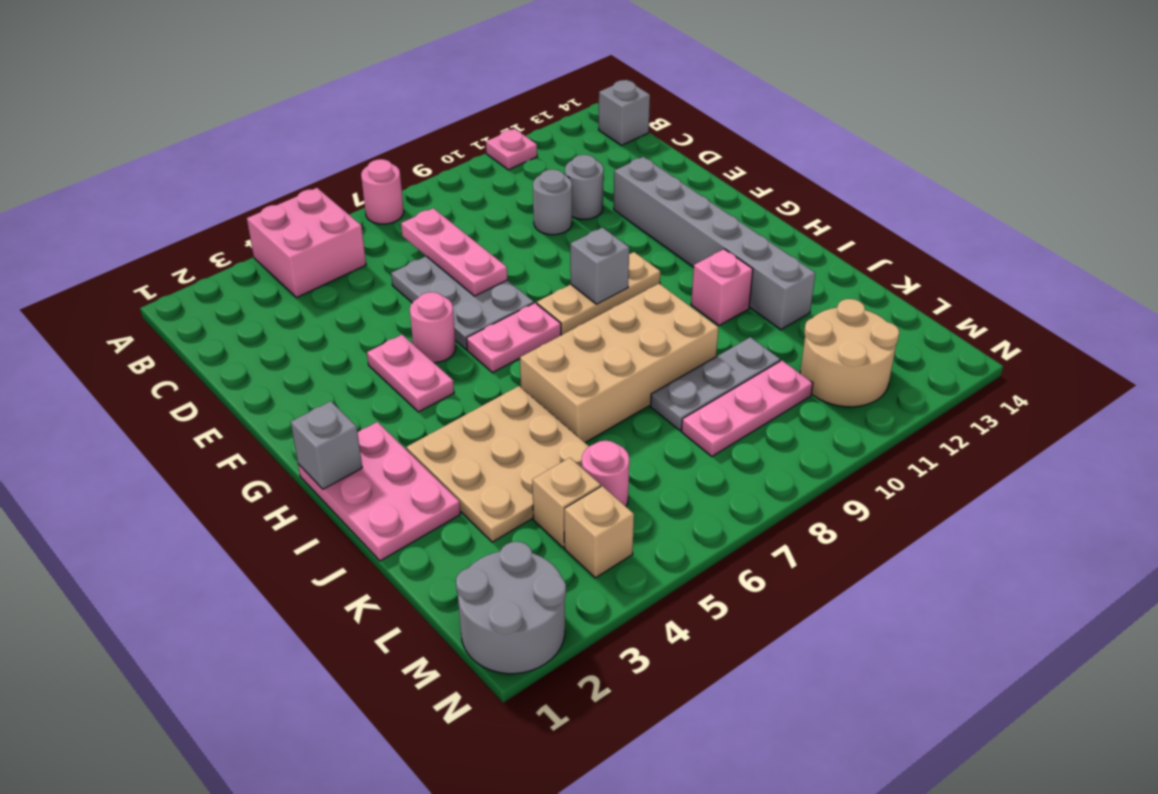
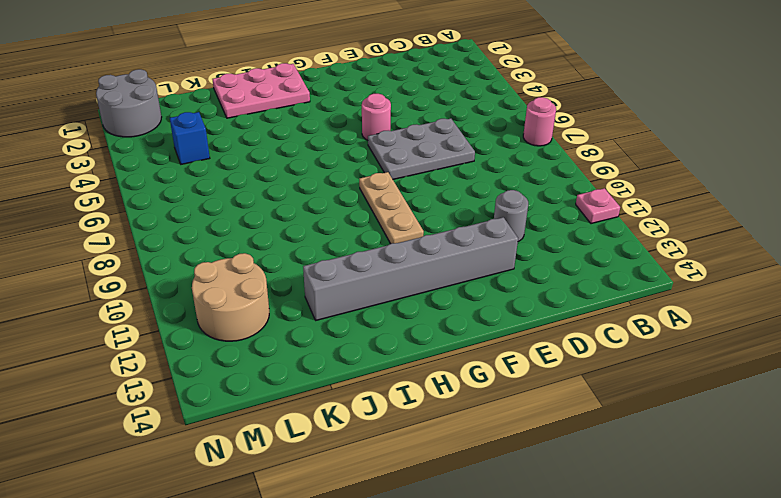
blue brick L4 level 1 -> tan brick L4 level 1
none -> pink brick A4:B5 level 1
none -> grey brick B14 level 1
none -> grey round brick D10 level 1

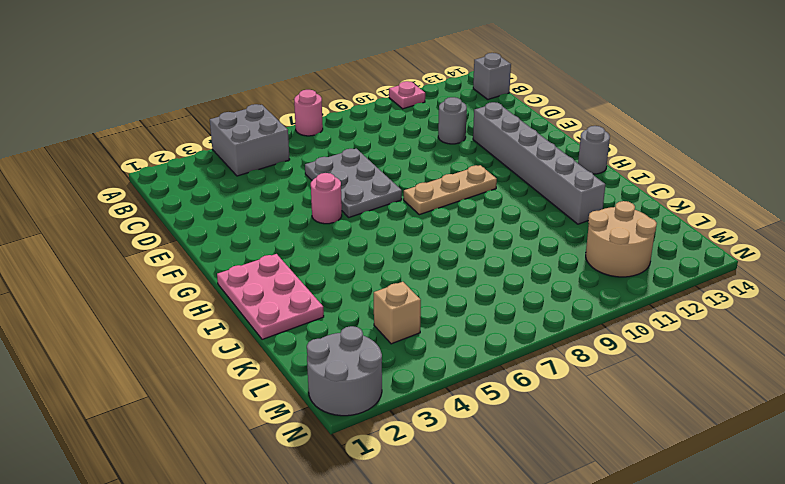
grey brick A4:B5 level 1 -> pink brick A4:B5 level 1
grey round brick H14 level 1 -> grey round brick D10 level 1
none -> pink plate F4:G4 level 1
none -> pink plate G6:G7 level 1
none -> tan plate I3:K5 level 1

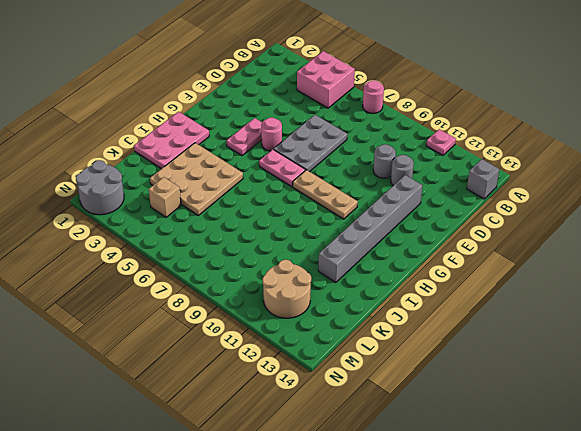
none -> tan brick I6:J9 level 1
none -> pink brick I11 level 1
none -> grey plate K8:K10 level 1

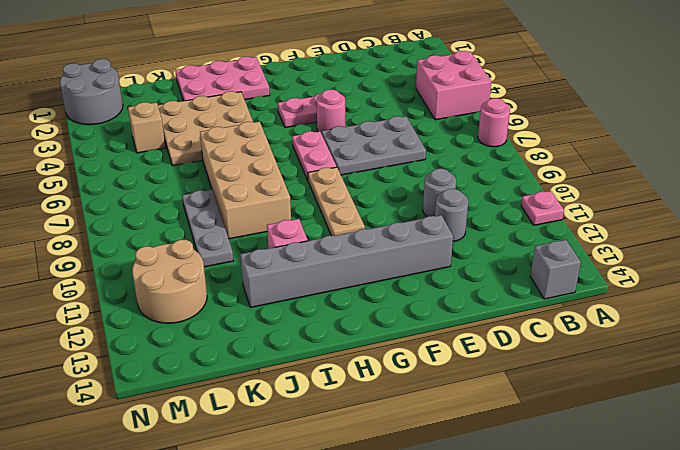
none -> pink round brick L5 level 1
none -> pink plate L8:L10 level 1
none -> tan brick M4 level 1

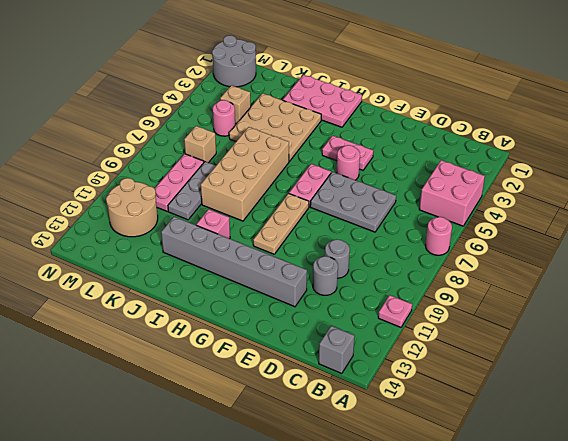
tan brick L7 level 1 -> tan brick M4 level 1
none -> pink plate C7:E7 level 2
none -> grey brick G9 level 2
none -> grey brick H1 level 2

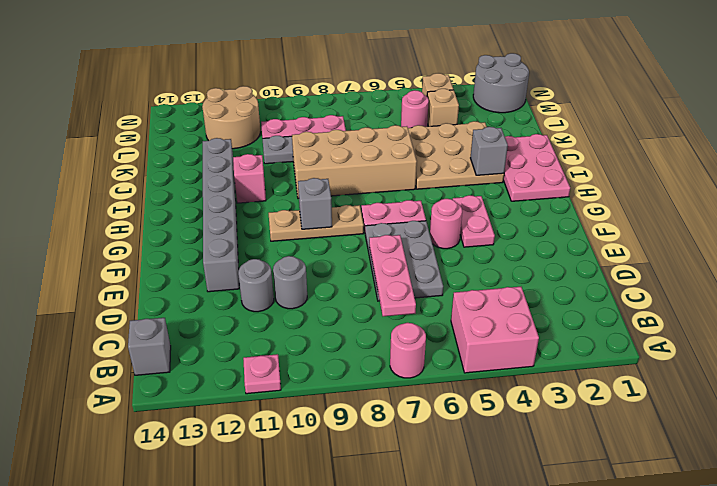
grey brick I3 level 2 -> grey brick H1 level 2

